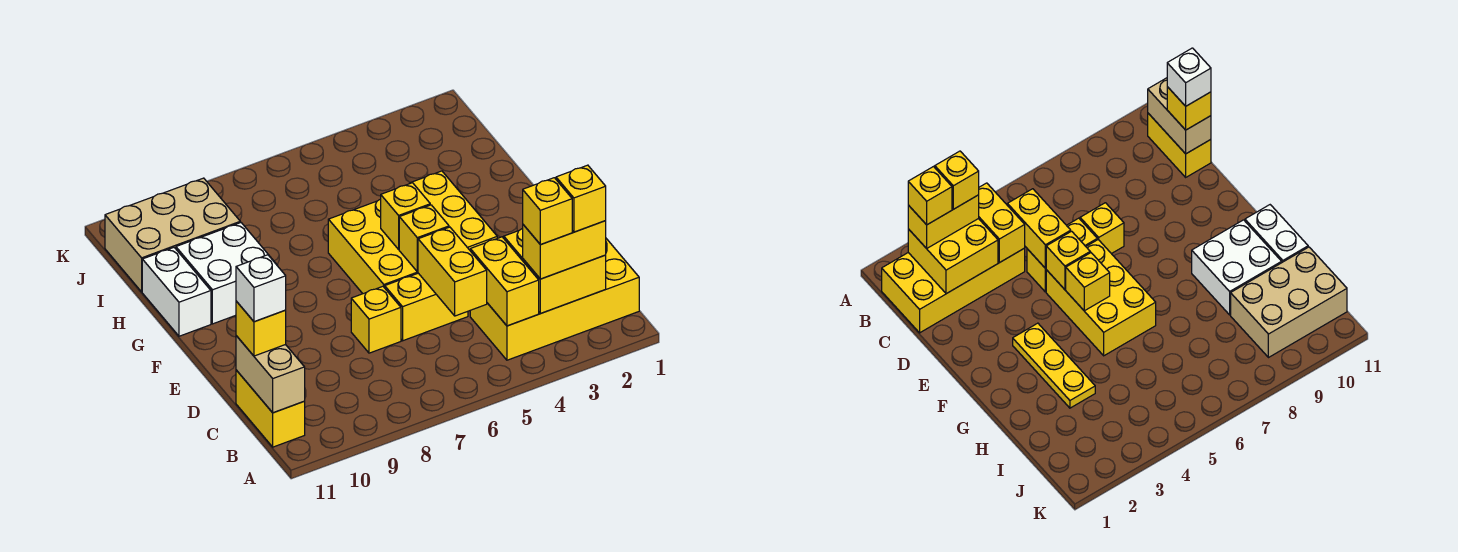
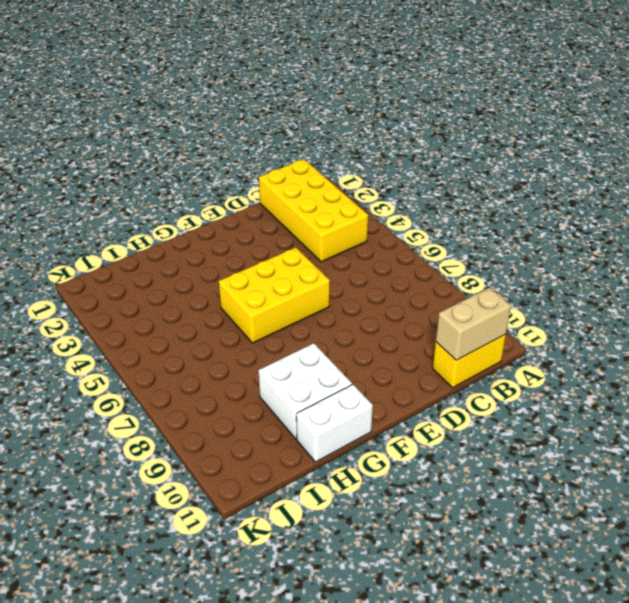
none -> yellow brick D5:D6 level 1
none -> yellow brick D7 level 1
none -> yellow plate F3:H3 level 1

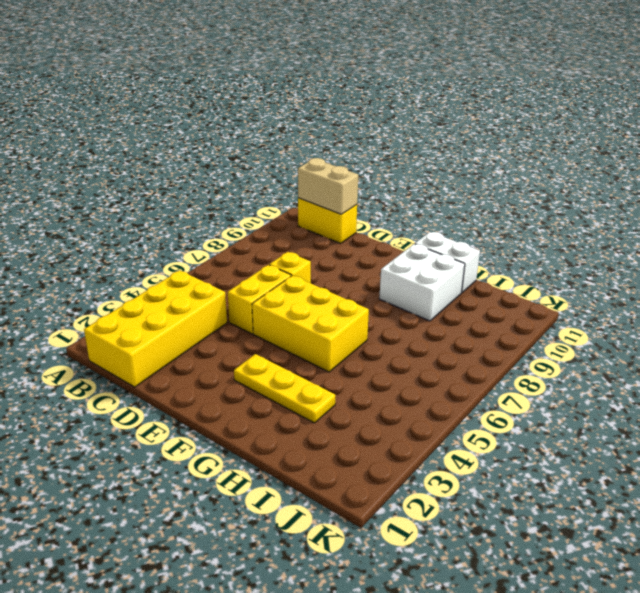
none -> tan brick I9:J11 level 1
none -> yellow brick B2:C3 level 2
none -> yellow brick B4:C4 level 2

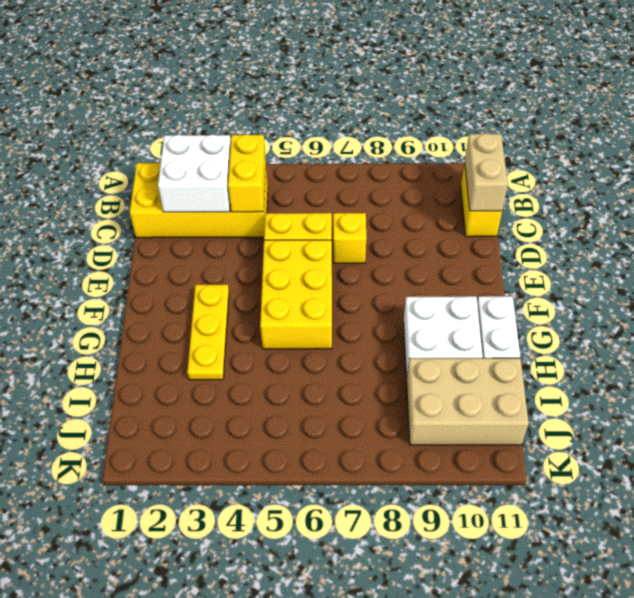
white brick B2:C3 level 2 -> yellow brick B2:C3 level 2
none -> yellow brick C5:D5 level 2
none -> yellow brick E5 level 2
none -> yellow brick F5 level 2

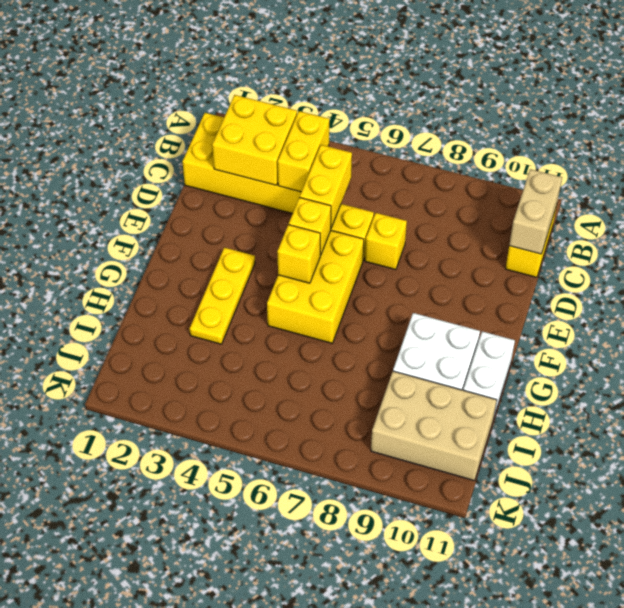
none -> yellow brick B2:B3 level 3
none -> yellow brick C11 level 3
none -> yellow brick B2 level 4

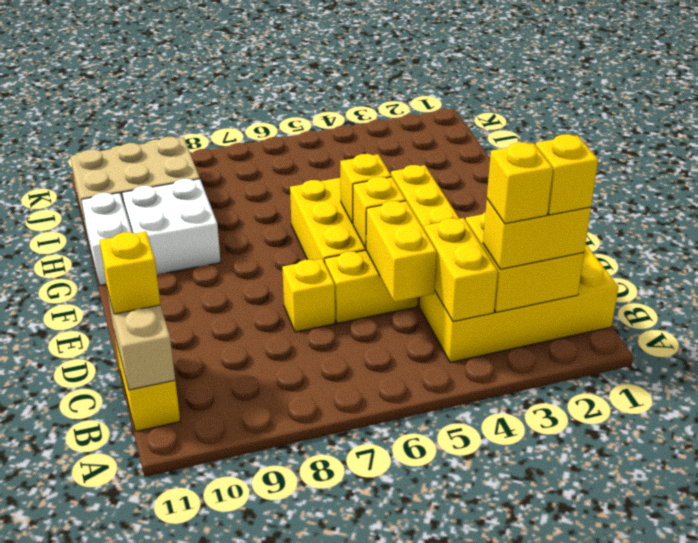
none -> white brick C11 level 4

